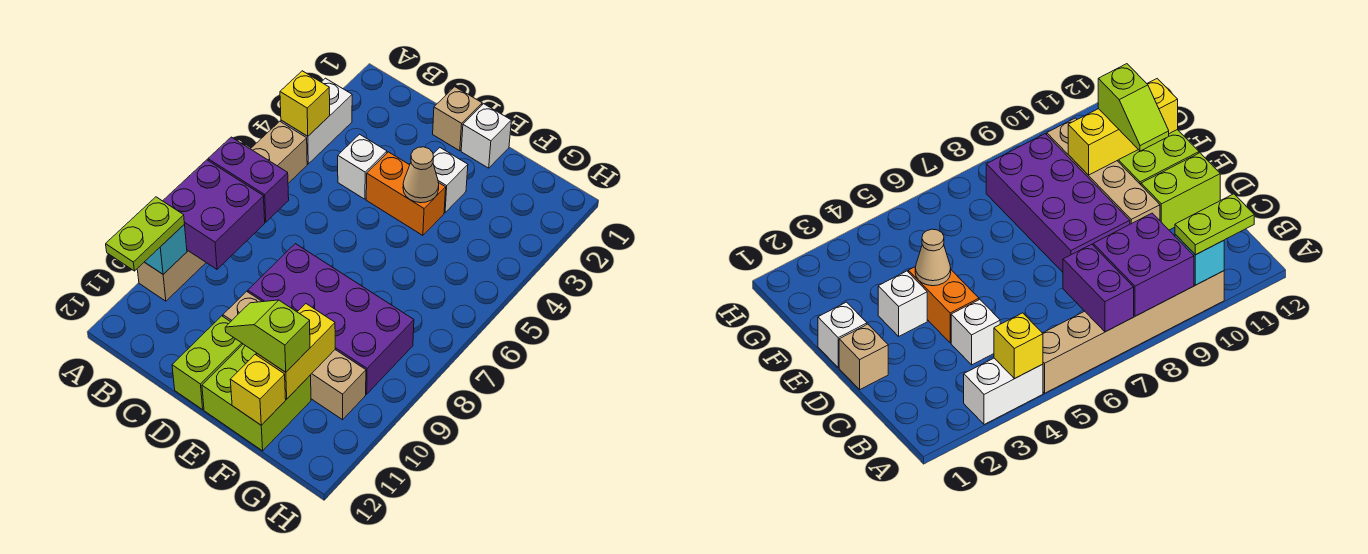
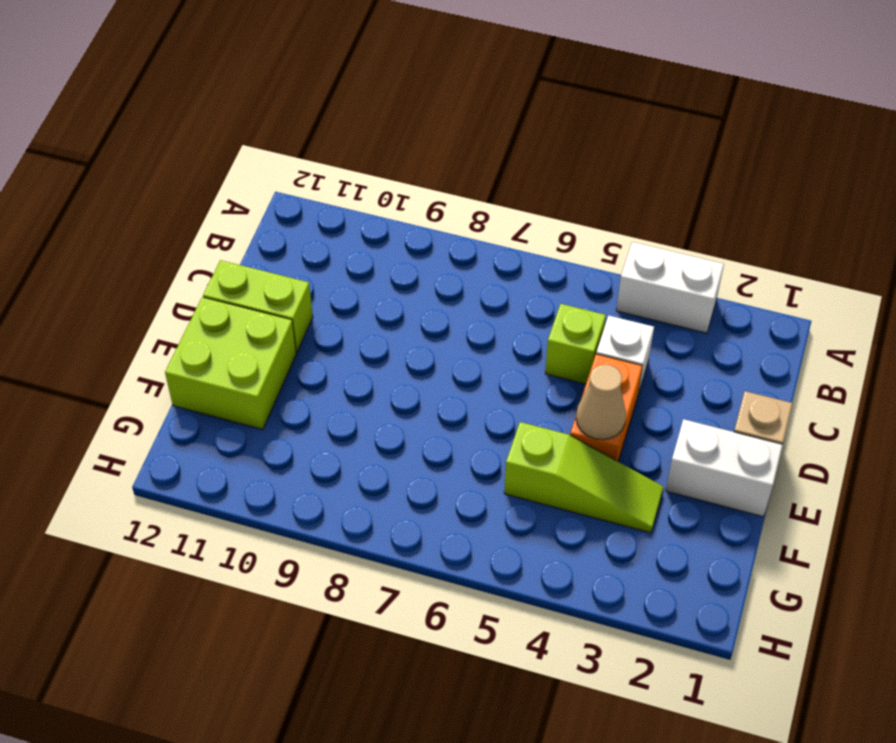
lime brick C5 level 1 -> none
white brick E1:E2 level 1 -> white brick E1 level 1
lime slope F3:F5 level 1 top 5 -> none
none -> tan brick A5:A10 level 1
none -> purple brick D8:G9 level 1
none -> tan brick D10:G10 level 1

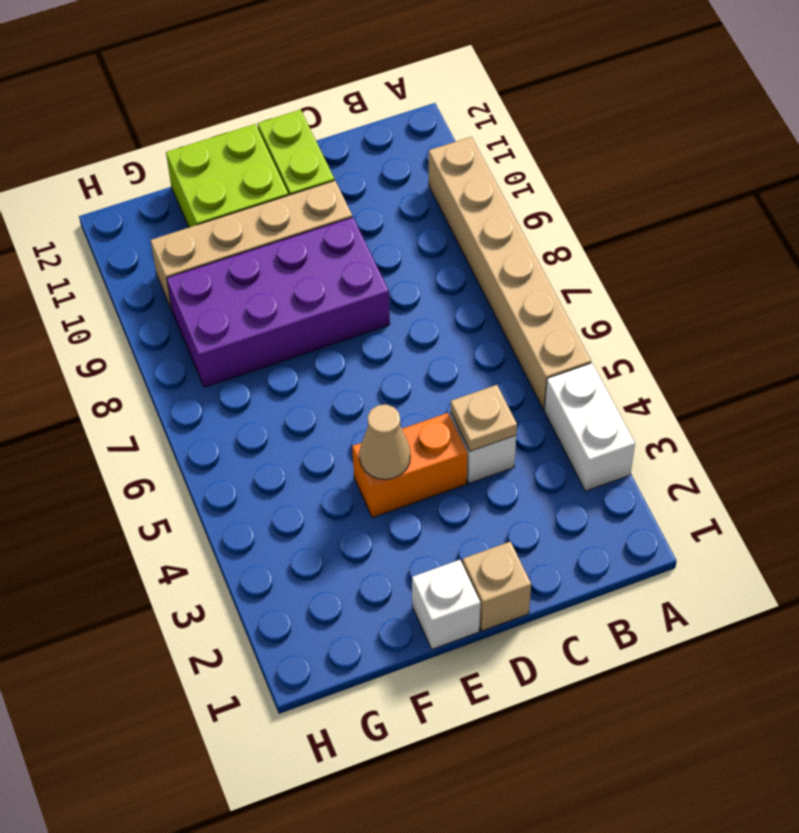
tan plate C4 level 2 -> none
none -> white brick E3 level 1
none -> yellow brick A4 level 2
none -> purple brick A7:B7 level 2

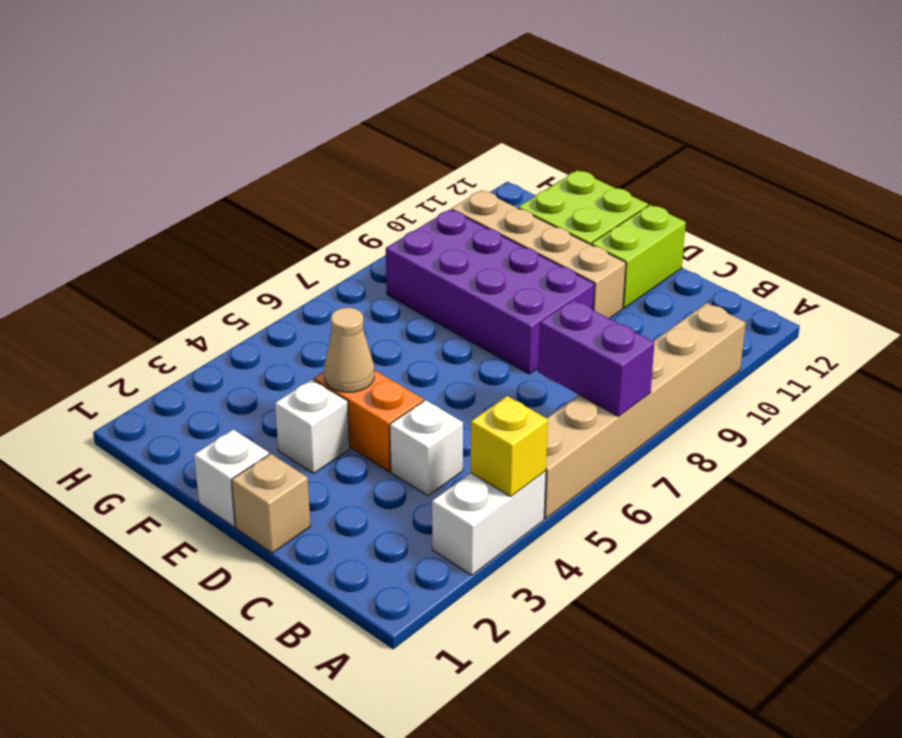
none -> purple brick A8:B9 level 2
none -> cyan brick A10 level 2
none -> yellow brick F10:F11 level 2

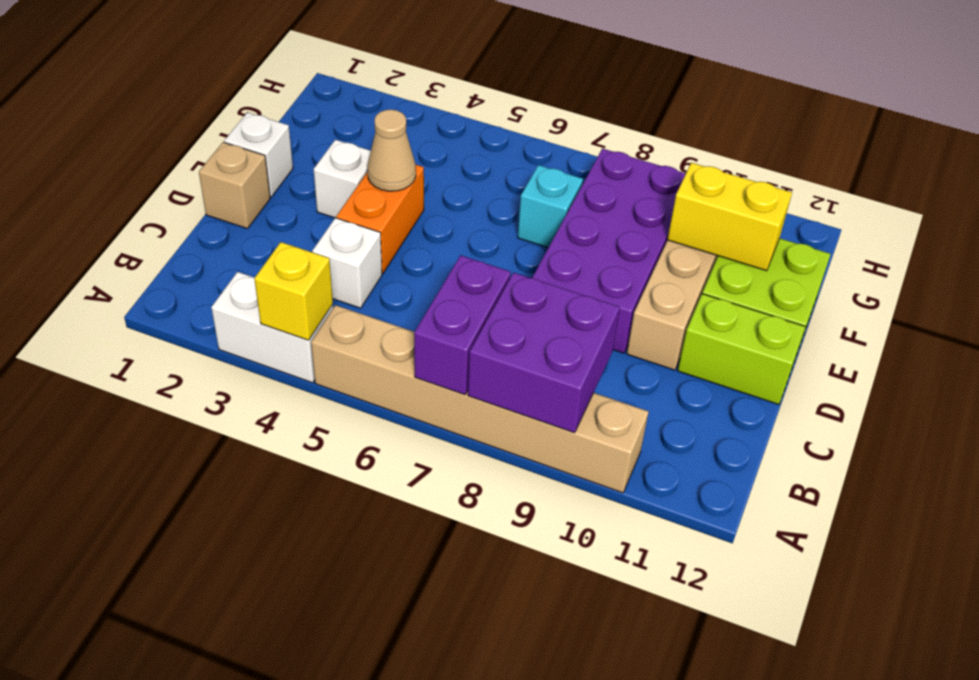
cyan brick F7 level 1 -> cyan brick A10 level 2
none -> yellow brick F12 level 2
none -> lime plate A10:A11 level 3
none -> lime slope E11:F11 level 3 top F

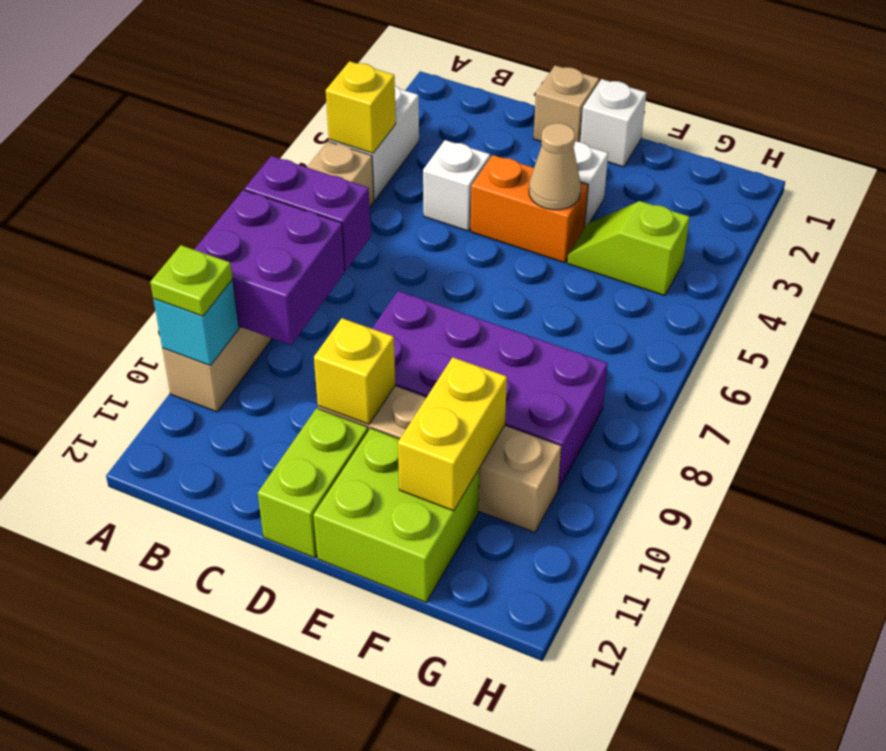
lime plate A10 level 3 -> lime plate A10:A11 level 3
yellow brick D10 level 2 -> yellow brick F12 level 2
lime slope F4:G4 level 1 top G -> lime slope E11:F11 level 3 top F

